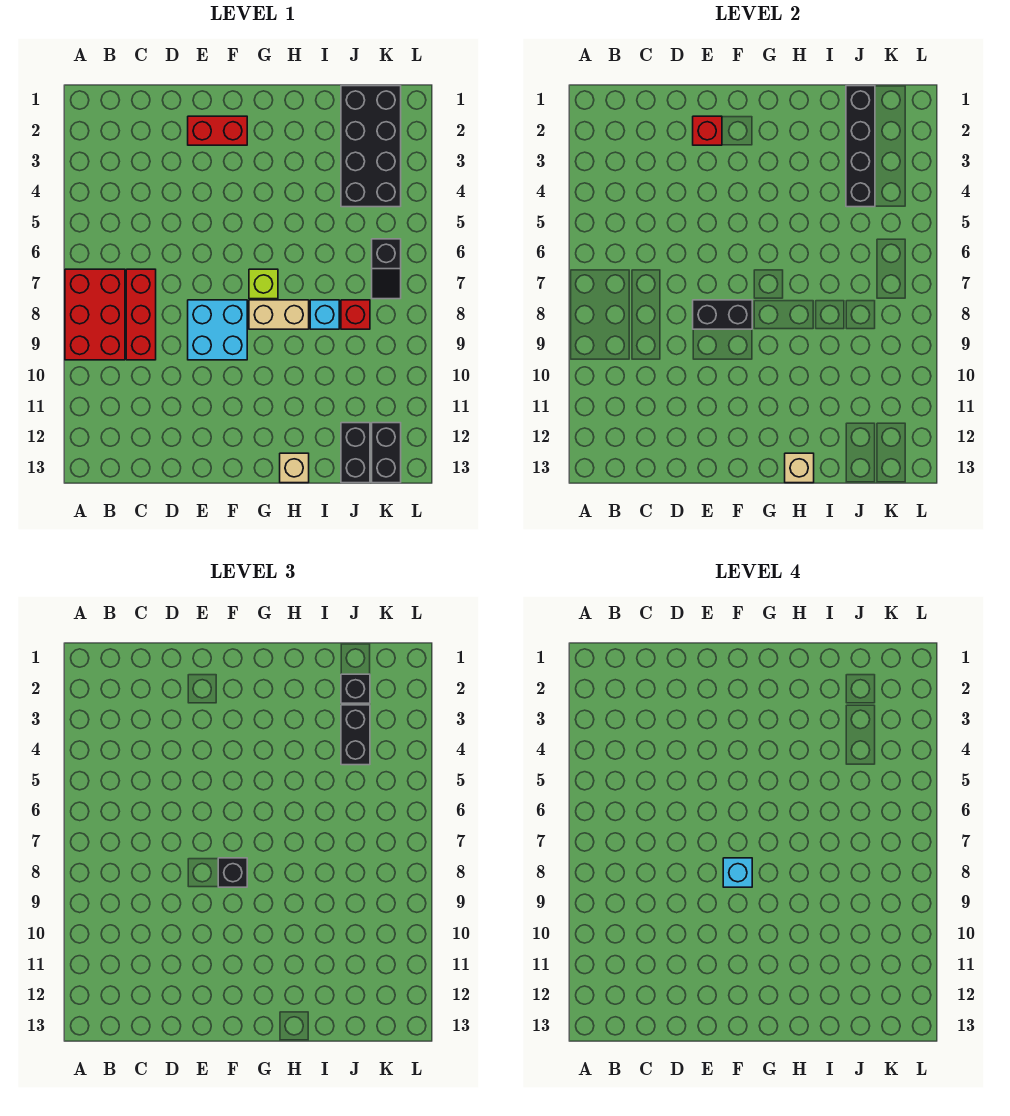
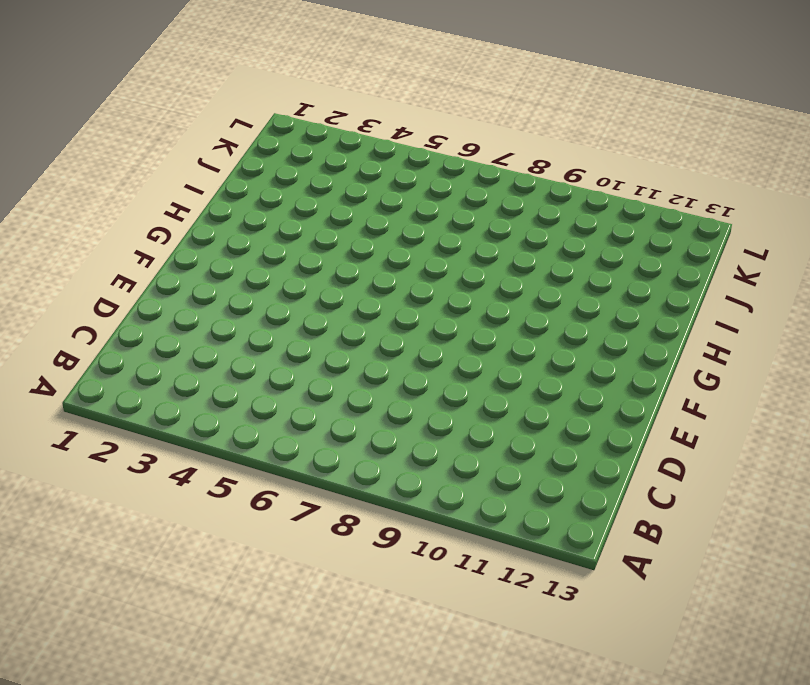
none -> red brick A7:B9 level 1
none -> red brick C7:C9 level 1
none -> red brick E2:F2 level 1

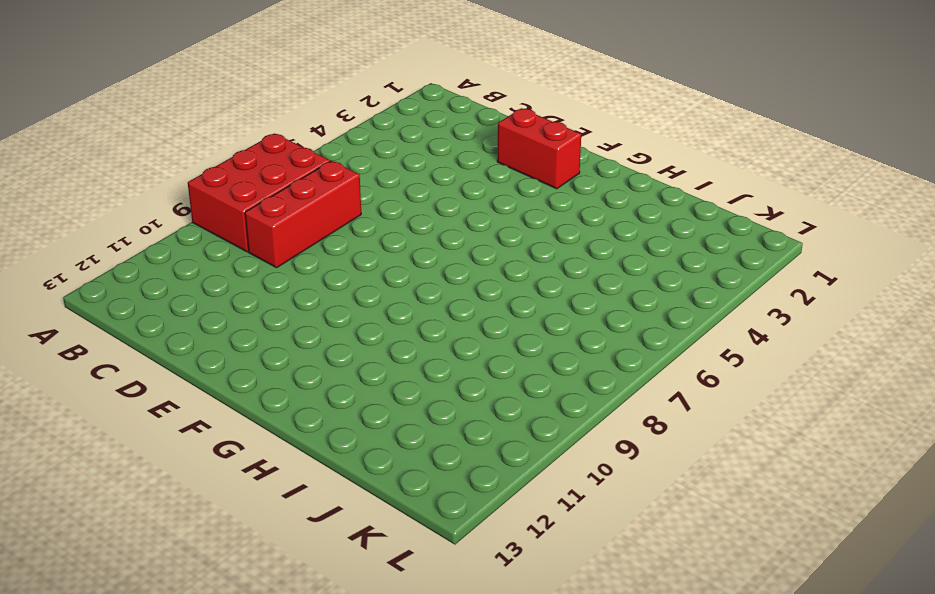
none -> cyan brick E8:F9 level 1
none -> lime brick G7 level 1
none -> tan brick G8:H8 level 1

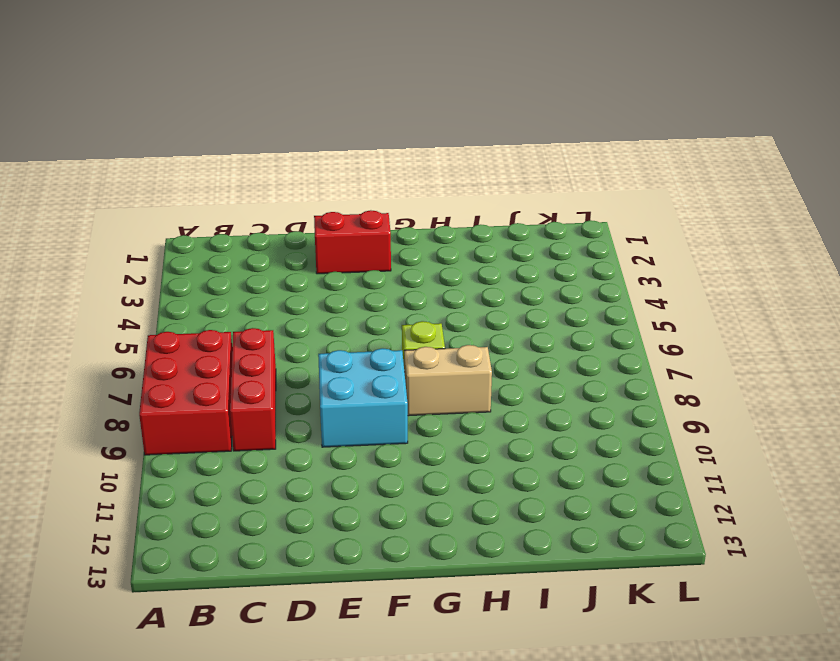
none -> tan brick H13 level 1
none -> cyan brick I8 level 1
none -> black brick J1:K4 level 1

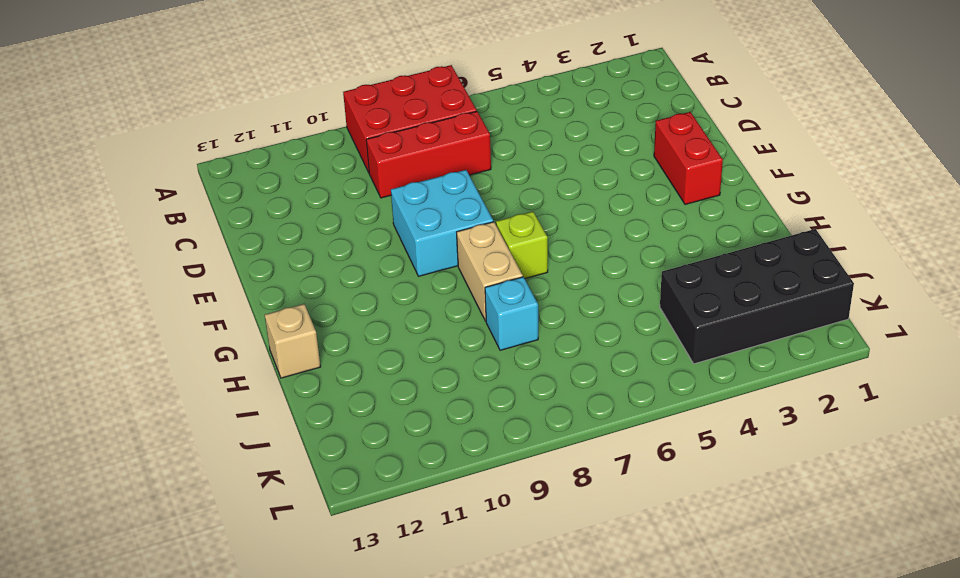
none -> red brick J8 level 1
none -> black brick J12:J13 level 1
none -> black slope K6:K7 level 1 top 6

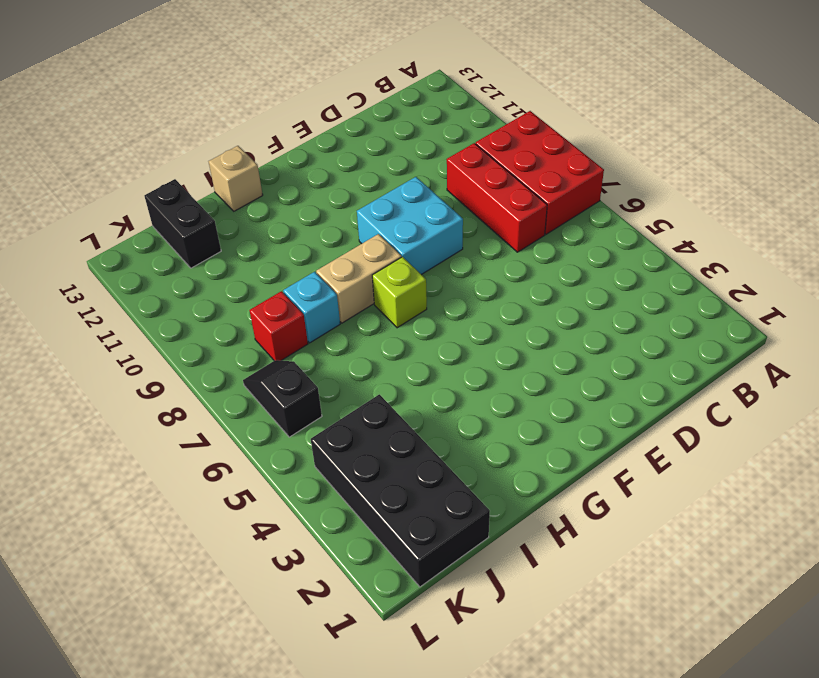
none -> red brick E2:F2 level 1
none -> black brick K12:K13 level 1
none -> red brick E2 level 2

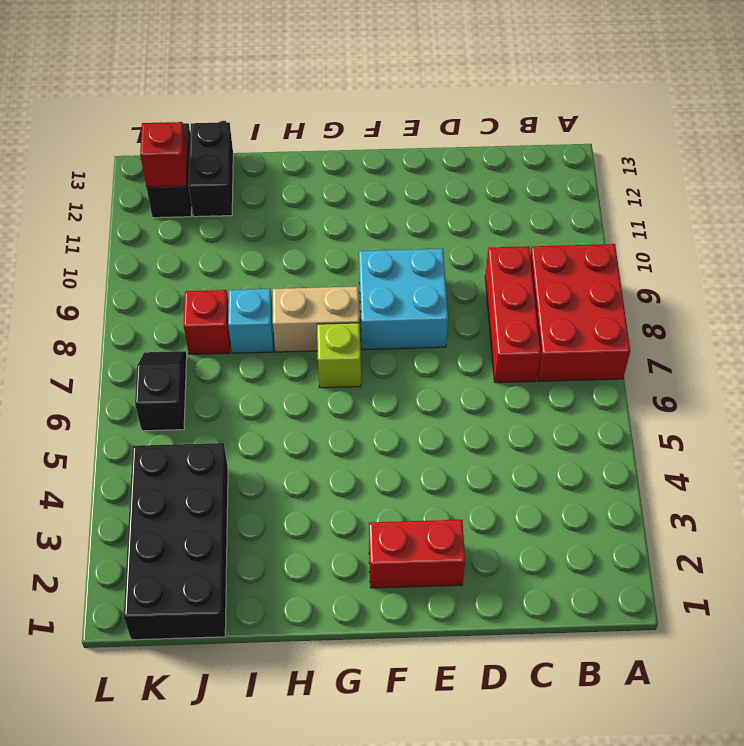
red brick K12 level 2 -> red brick E2 level 2
none -> tan brick H13 level 1
none -> black brick E8:F8 level 2
none -> tan brick H13 level 2

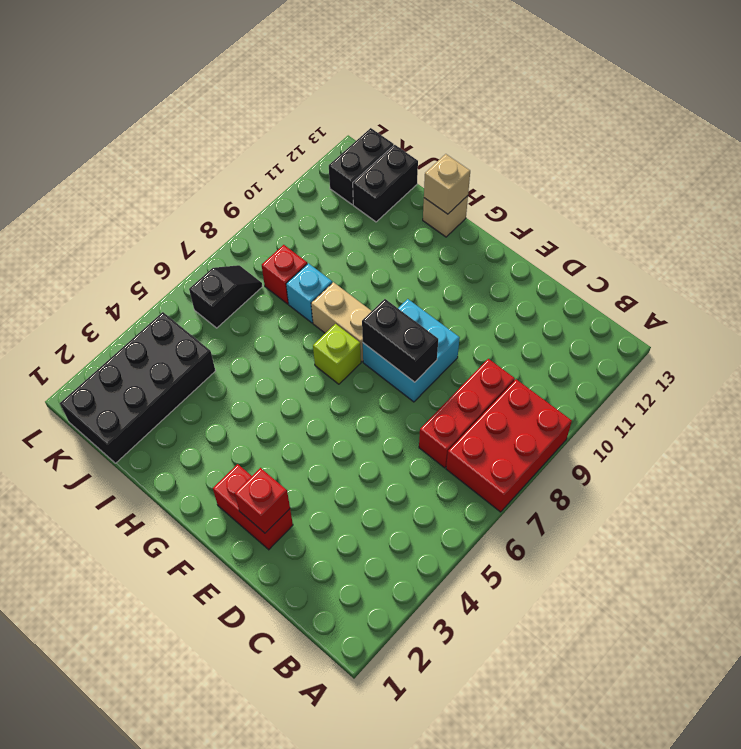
none -> black brick J1:J4 level 2
none -> black brick F8 level 3
none -> black brick J2 level 3

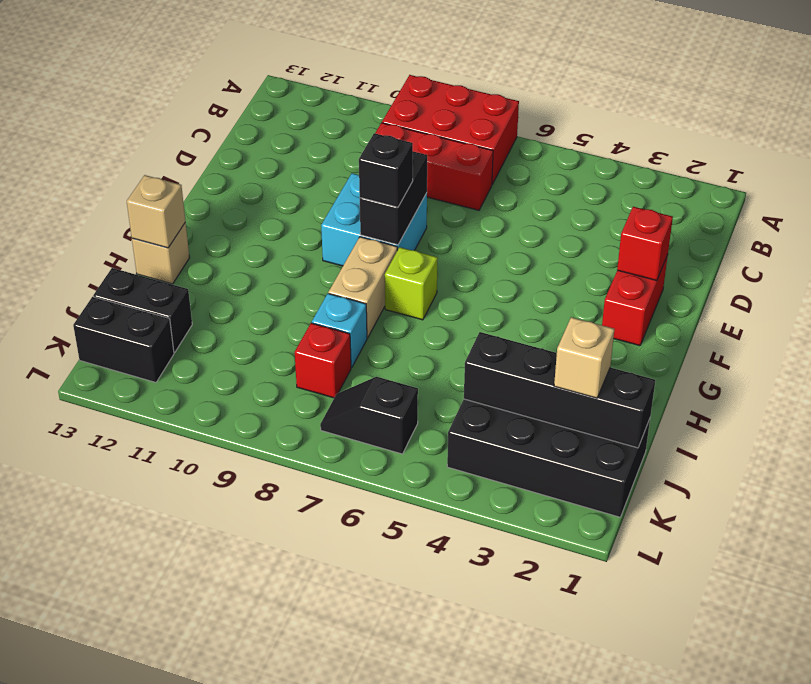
tan brick J2 level 3 -> black brick J2 level 3
none -> black brick J3:J4 level 3
none -> cyan brick F8 level 4

